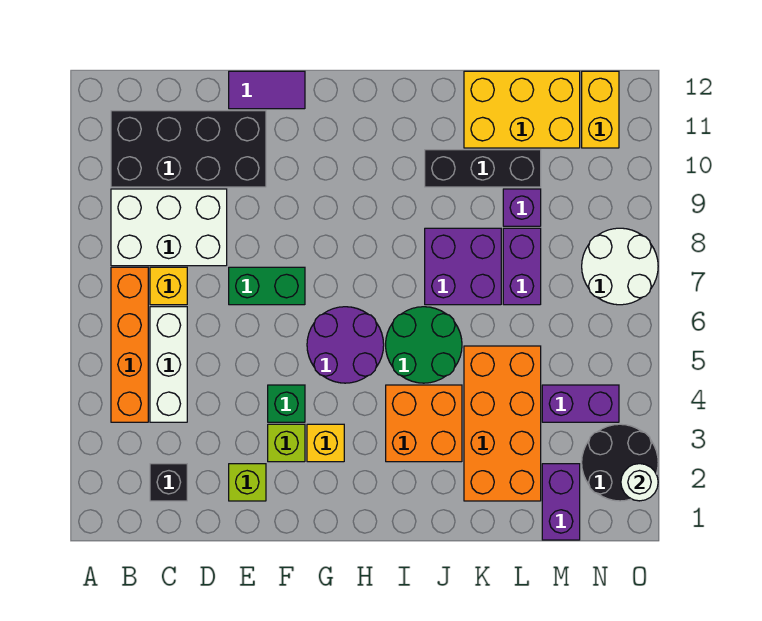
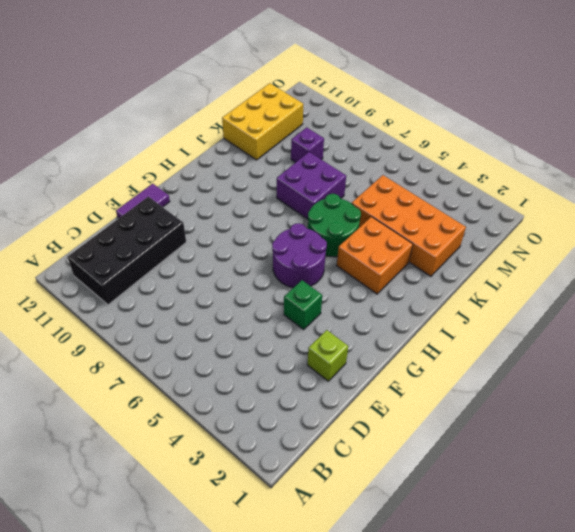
none -> orange brick B4:B7 level 1
none -> white brick B8:D9 level 1
none -> black brick C2 level 1

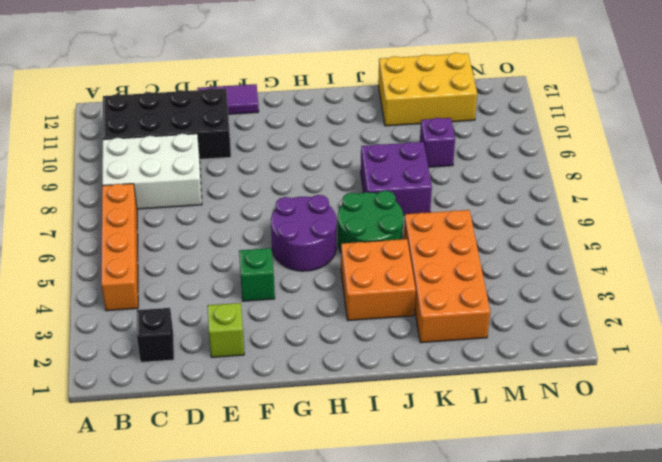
none -> white brick C4:C6 level 1
none -> yellow brick C7 level 1
none -> green brick E7:F7 level 1

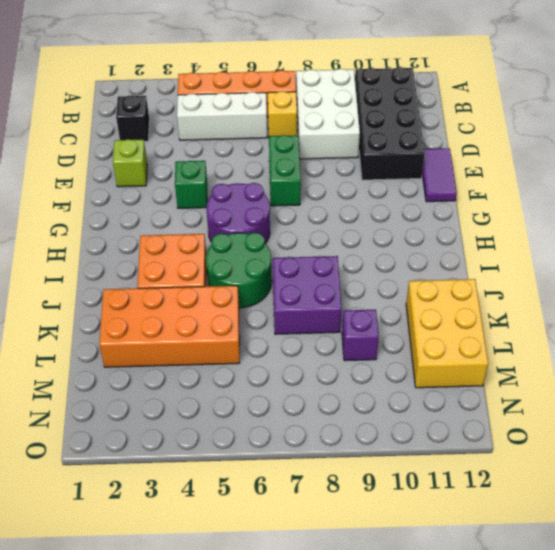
none -> lime brick F3 level 1
none -> yellow brick G3 level 1
none -> black brick J10:L10 level 1

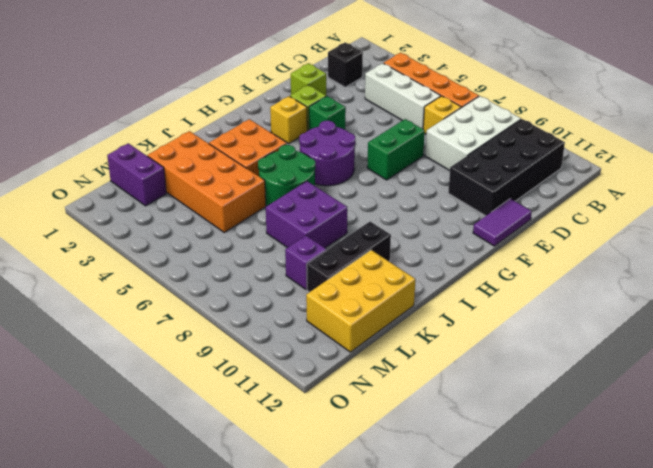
none -> purple brick L7:L8 level 1
none -> purple brick M4:N4 level 1
none -> black round brick N2:O3 level 1

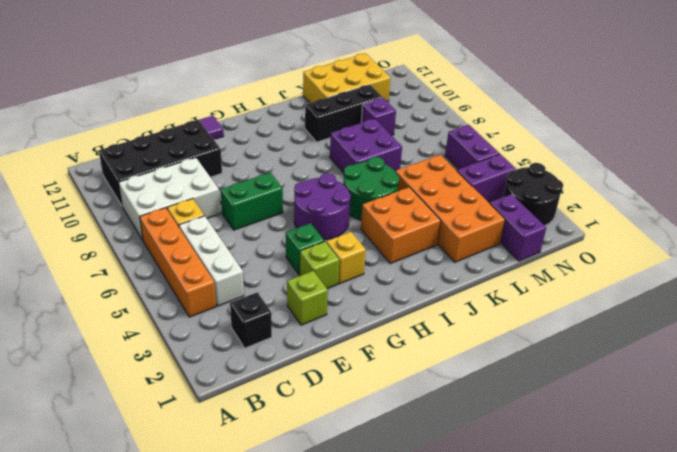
purple brick N5:N6 level 1 -> purple brick L7:L8 level 1
none -> white round brick N7:O8 level 1
none -> yellow brick N11:N12 level 1
none -> white round brick O2 level 2

